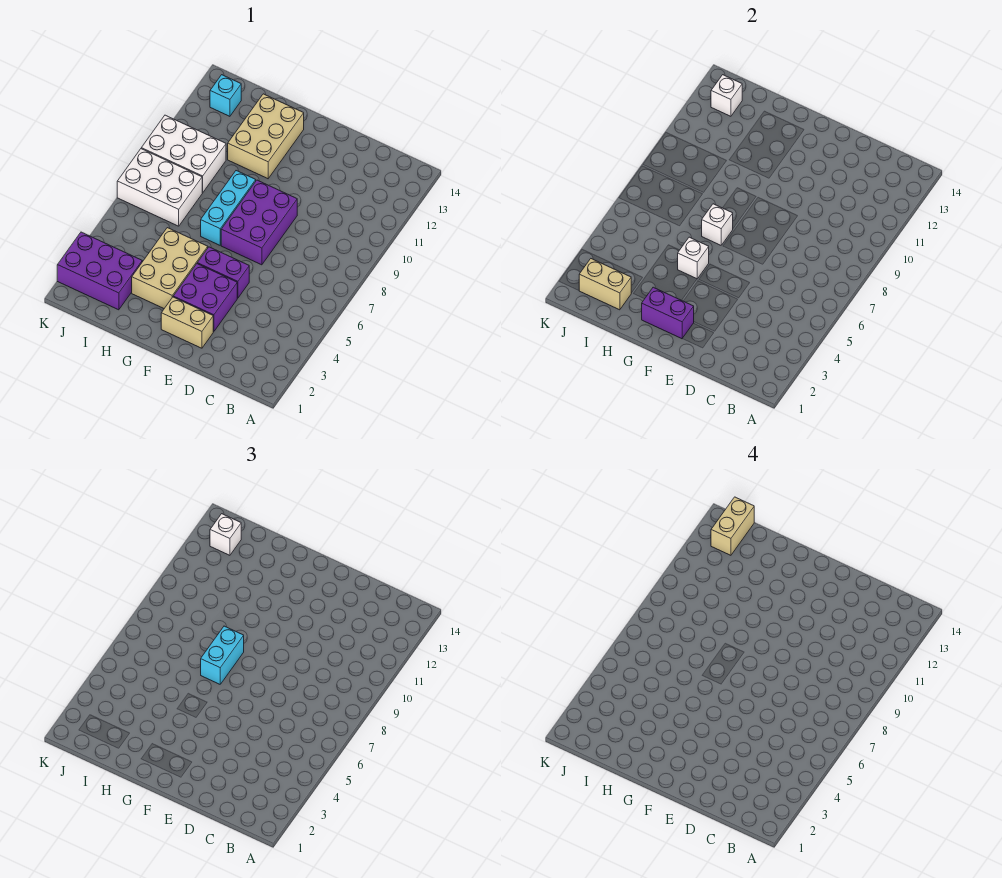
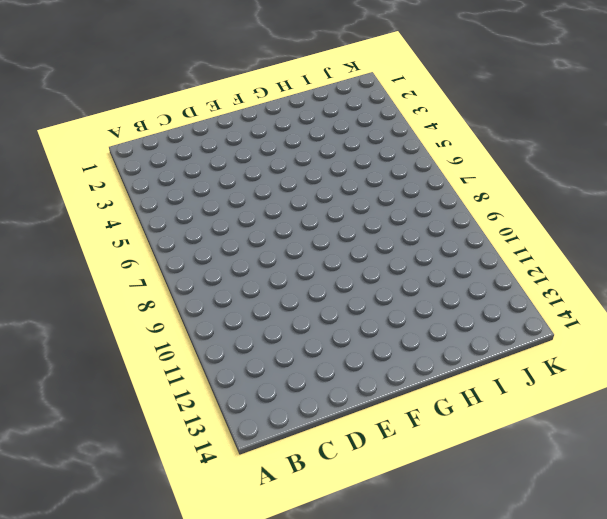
none -> tan brick E2:F2 level 1
none -> purple brick E3:F4 level 1
none -> purple brick E5:F5 level 1

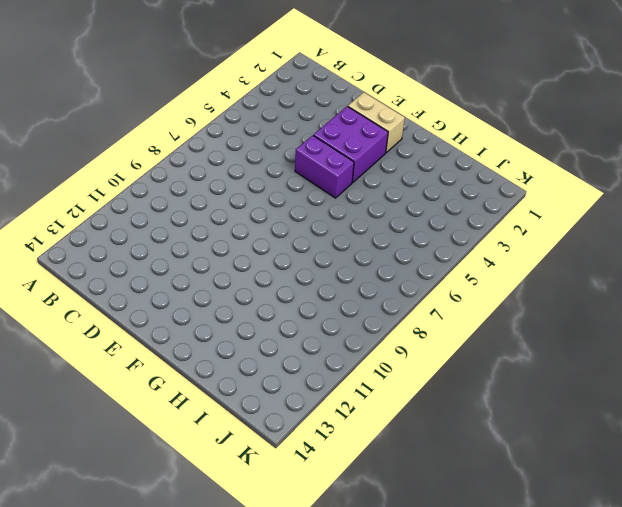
none -> purple brick E7:F9 level 1
none -> tan brick G3:H5 level 1
none -> cyan brick G7:G9 level 1

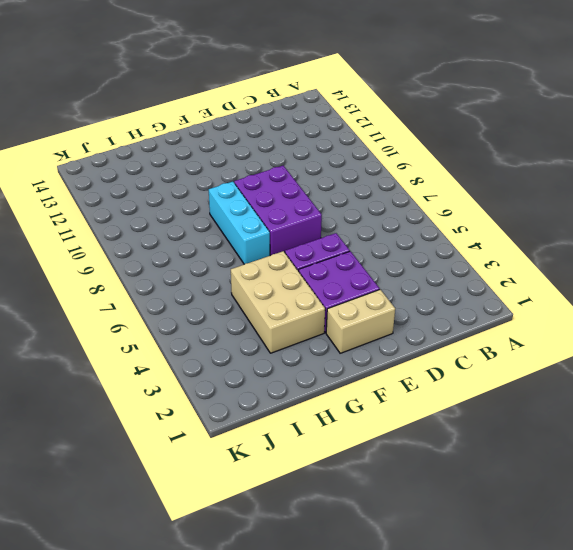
none -> tan brick G11:H13 level 1
none -> purple brick I2:K3 level 1
none -> white brick I7:K8 level 1

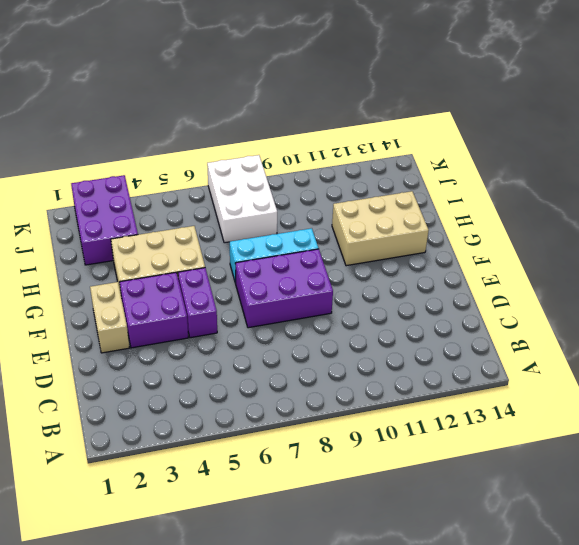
none -> white brick I9:K10 level 1
none -> cyan brick J13 level 1
none -> purple brick F2:G2 level 2

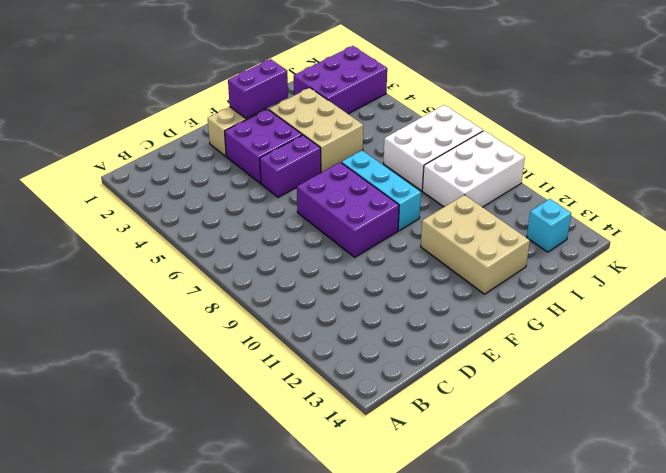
none -> white brick G5 level 2
none -> white brick G7 level 2
none -> tan brick I2:J2 level 2

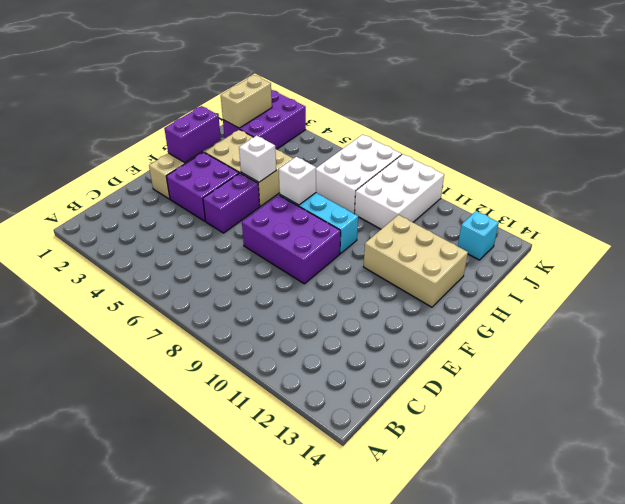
none -> white brick J13 level 2
none -> cyan brick G7:G8 level 3
none -> white brick J13 level 3

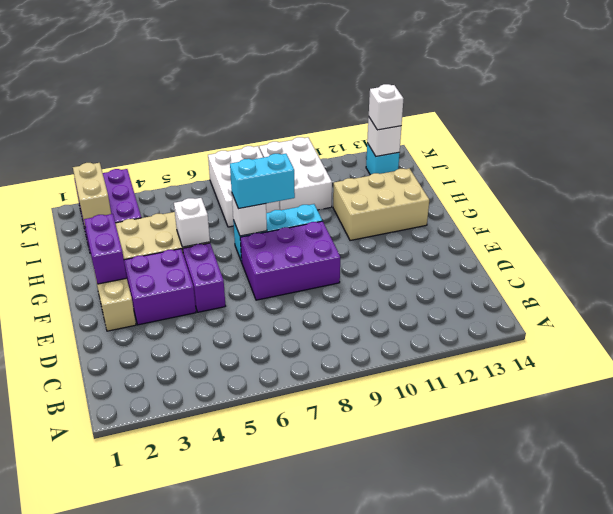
none -> tan brick J13:J14 level 4

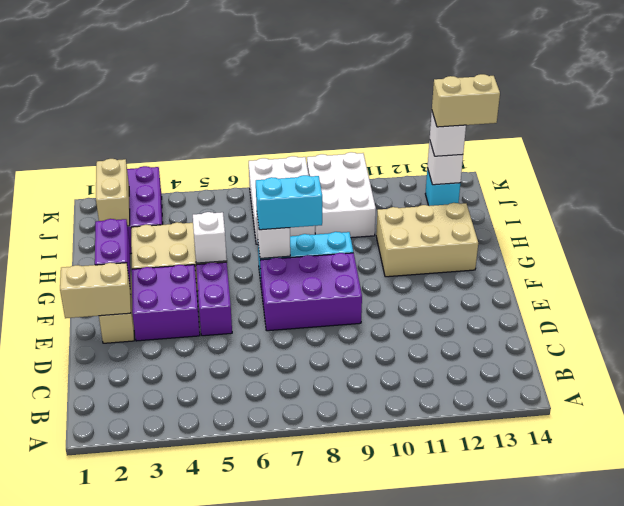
tan brick E1:E2 level 2 -> none

